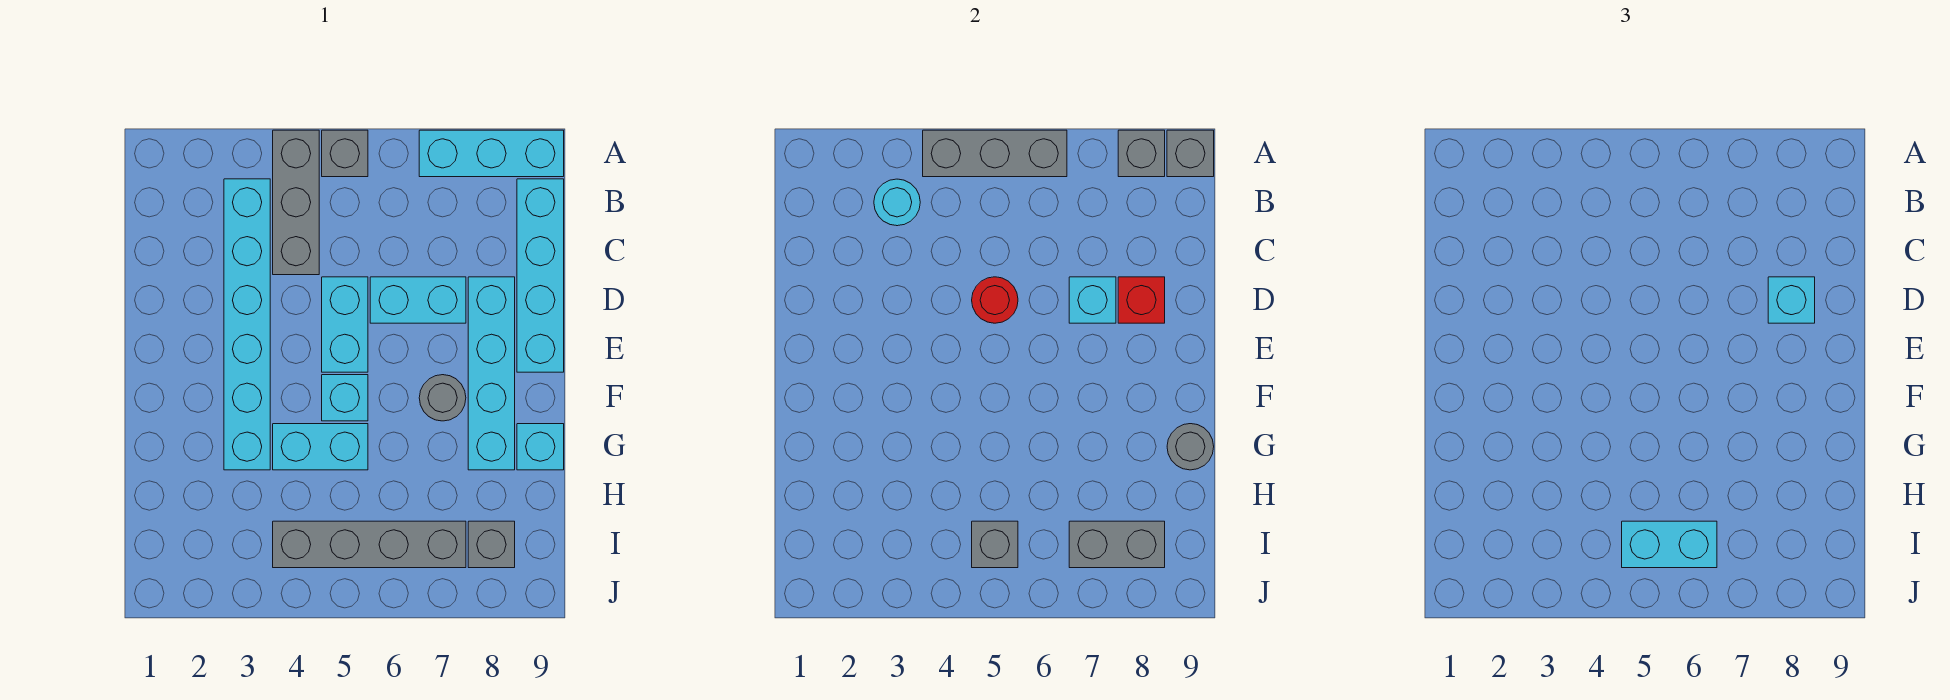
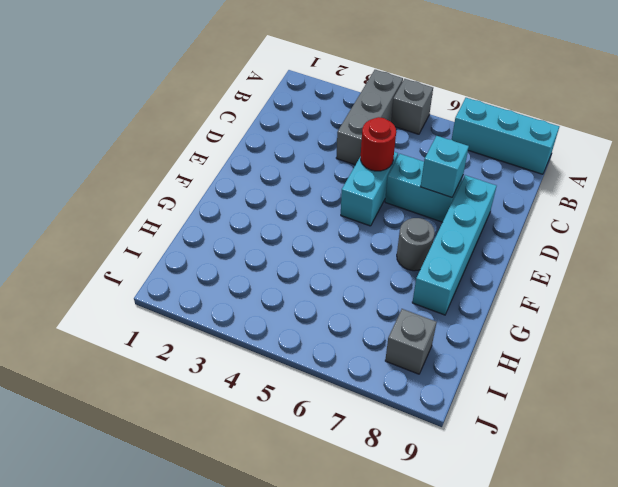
none -> cyan brick B3:G3 level 1
none -> cyan brick B9:E9 level 1
none -> cyan brick F5 level 1

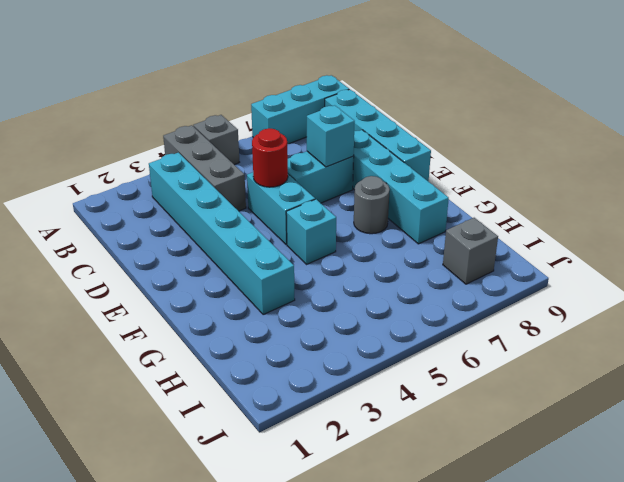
none -> cyan brick G4:G5 level 1
none -> cyan brick G9 level 1
none -> grey brick I4:I7 level 1

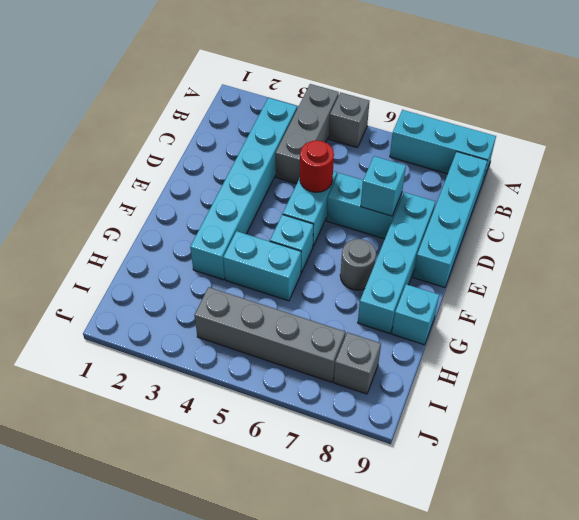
none -> grey brick A4:A6 level 2
none -> grey brick A8 level 2
none -> grey brick A9 level 2

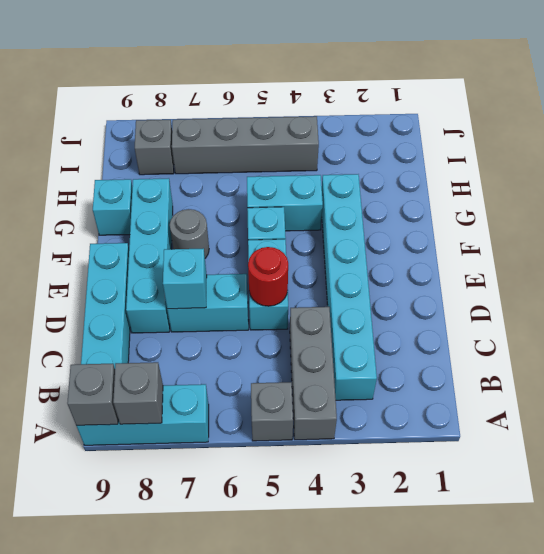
none -> grey brick A4:A6 level 2
none -> cyan round brick B3 level 2
none -> red brick D8 level 2

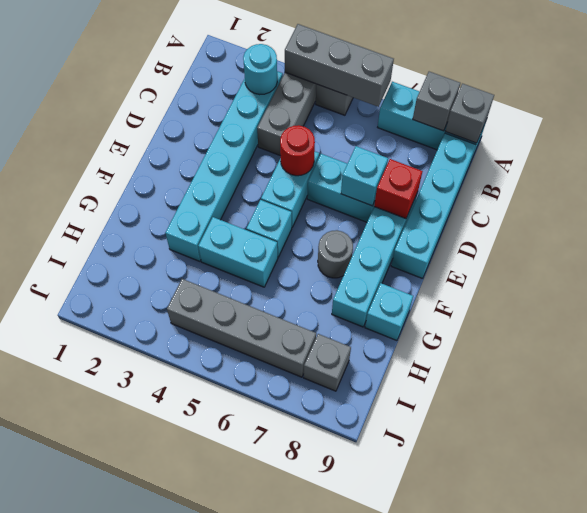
none -> grey round brick G9 level 2
none -> grey brick I5 level 2
none -> grey brick I7:I8 level 2

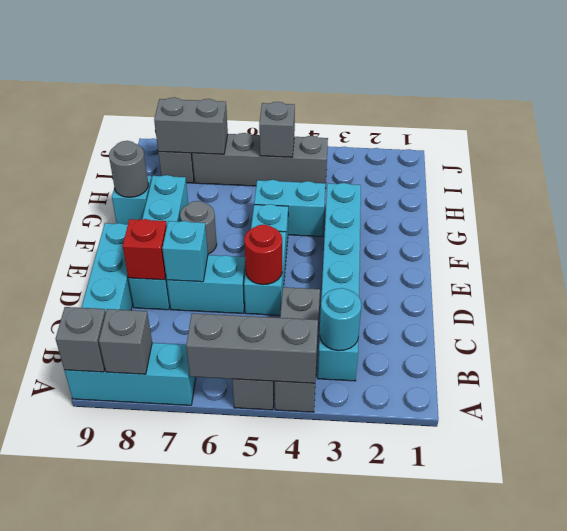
none -> cyan brick D8 level 3
none -> cyan brick I5:I6 level 3

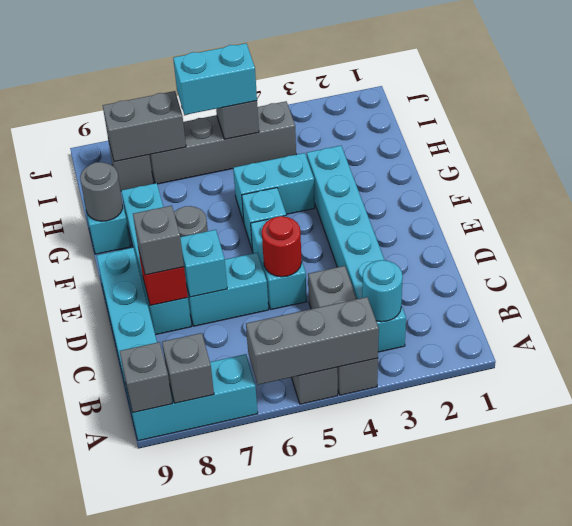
grey brick D8 level 3 -> cyan brick D8 level 3

